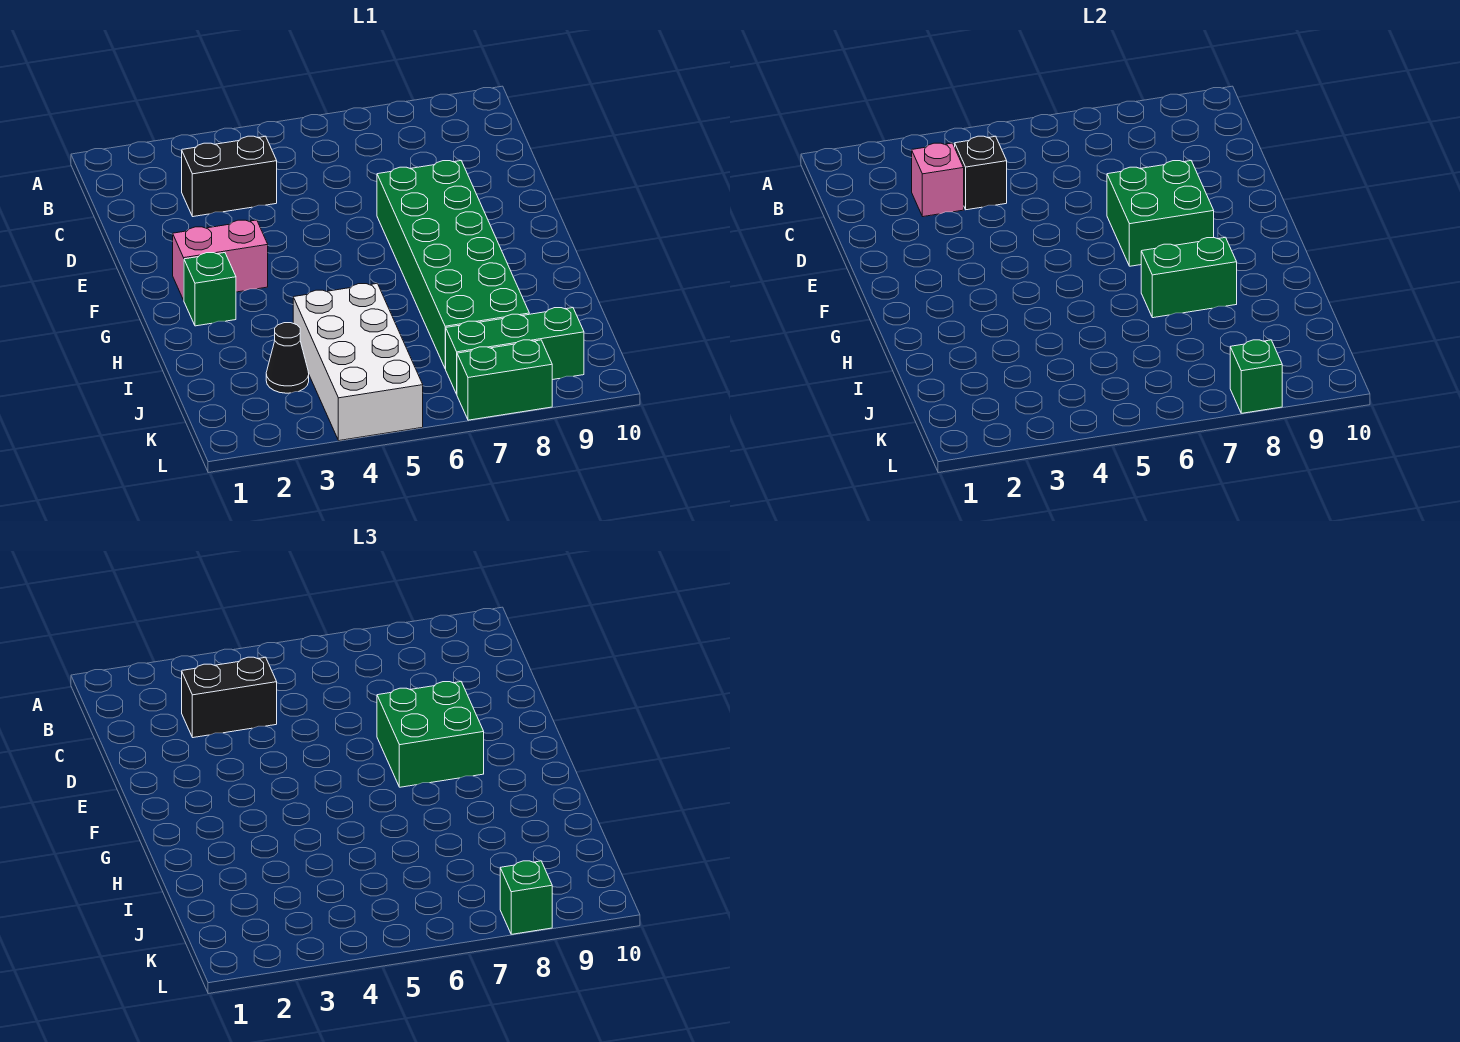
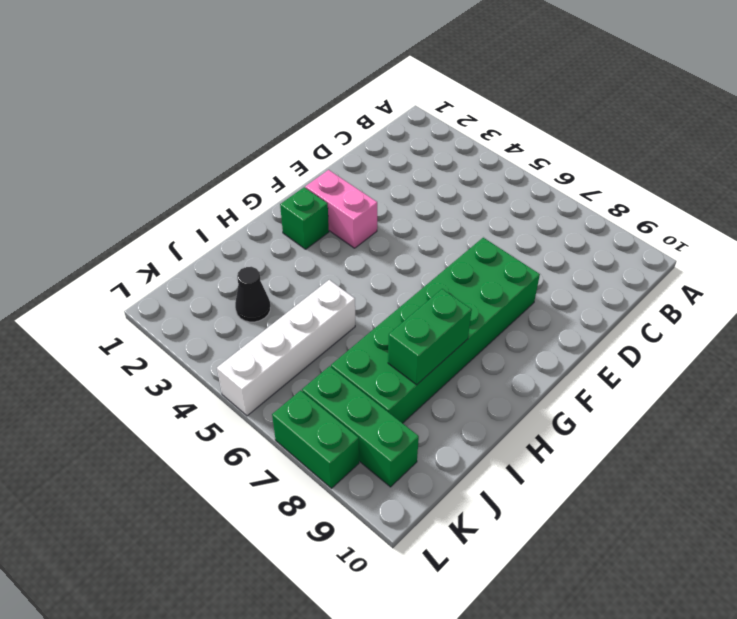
green brick H8:I8 level 2 -> green brick H7:H8 level 2
white brick I5:L5 level 1 -> white brick I4:L5 level 1
none -> black brick C3:C4 level 1
none -> pink brick C3 level 2
none -> black brick C4 level 2

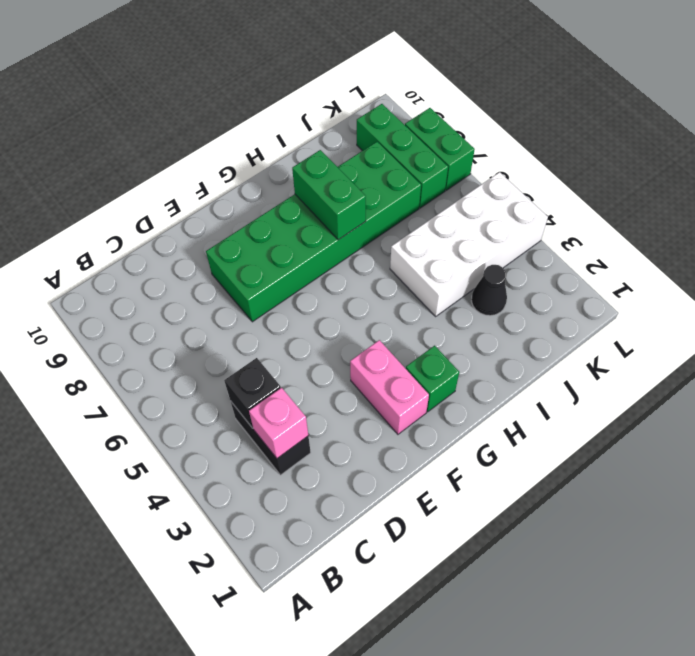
none -> green brick E7:F8 level 2
none -> green brick L8 level 2
none -> black brick C3:C4 level 3

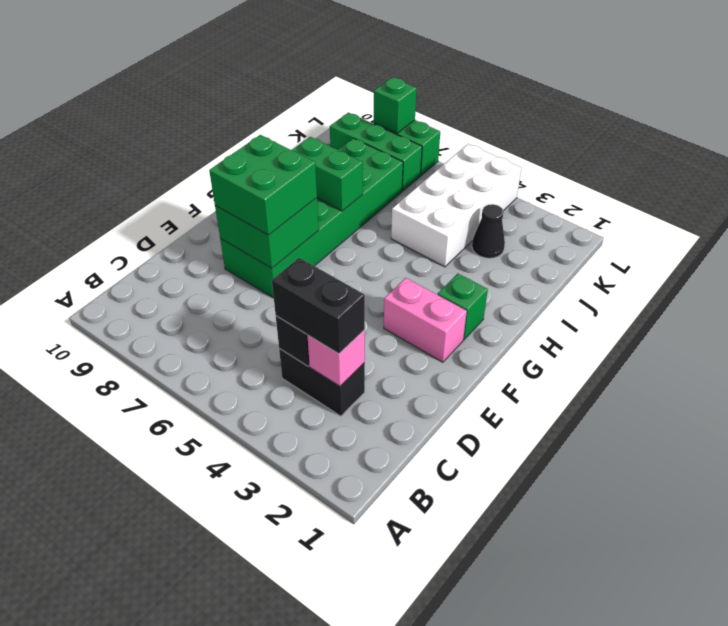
none -> green brick L8 level 3

